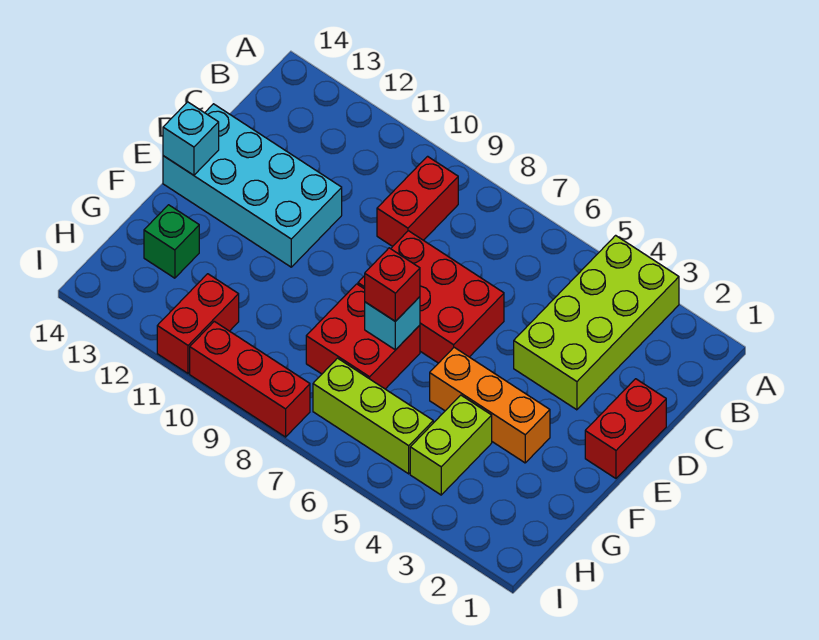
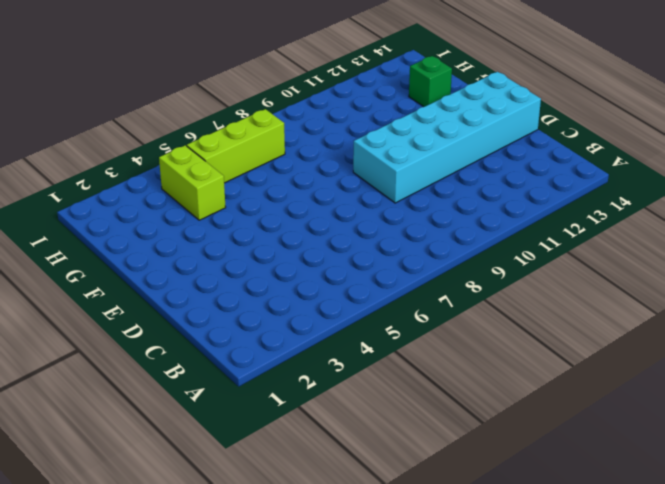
cyan brick D9:E14 level 1 -> cyan brick D11:E14 level 1
none -> lime brick A3:D4 level 1
none -> red brick B9:C9 level 1
none -> red brick D1:E1 level 1

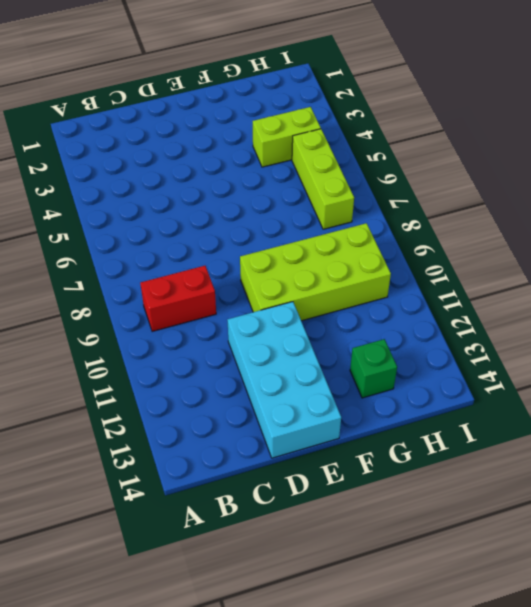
lime brick E9:H10 level 1 -> lime brick A3:D4 level 1
none -> red brick D1:E1 level 1
none -> red brick D6:E8 level 1
none -> orange brick F3:F5 level 1

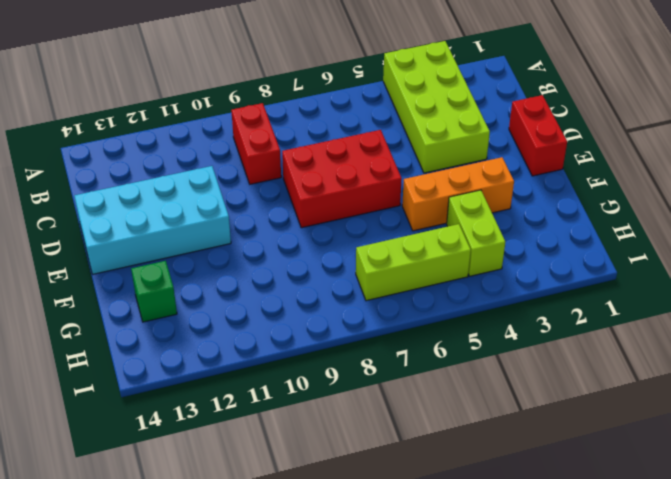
none -> red brick F7:G8 level 1
none -> red brick H11:I11 level 1
none -> red brick I8:I10 level 1

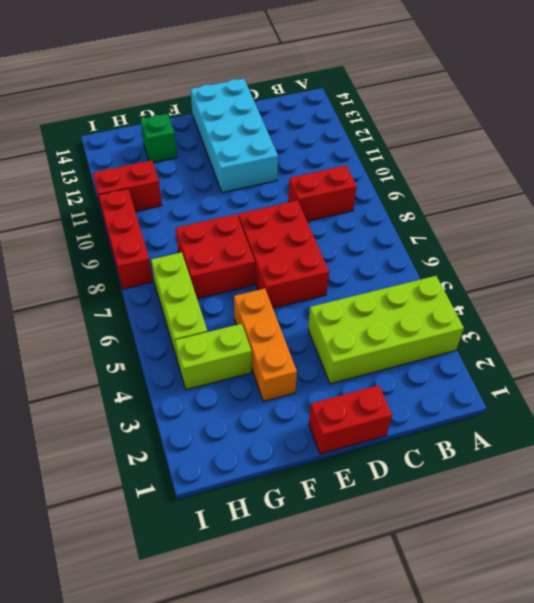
none -> cyan brick E14 level 2
none -> cyan brick F7 level 2
none -> red brick F7 level 3

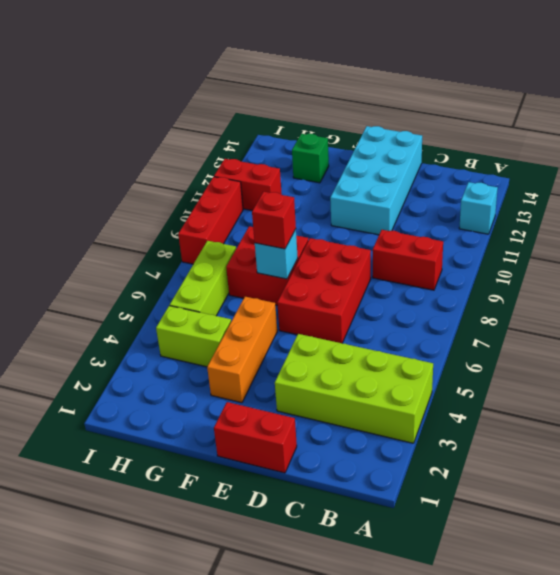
cyan brick A12 level 1 -> cyan brick E14 level 2

